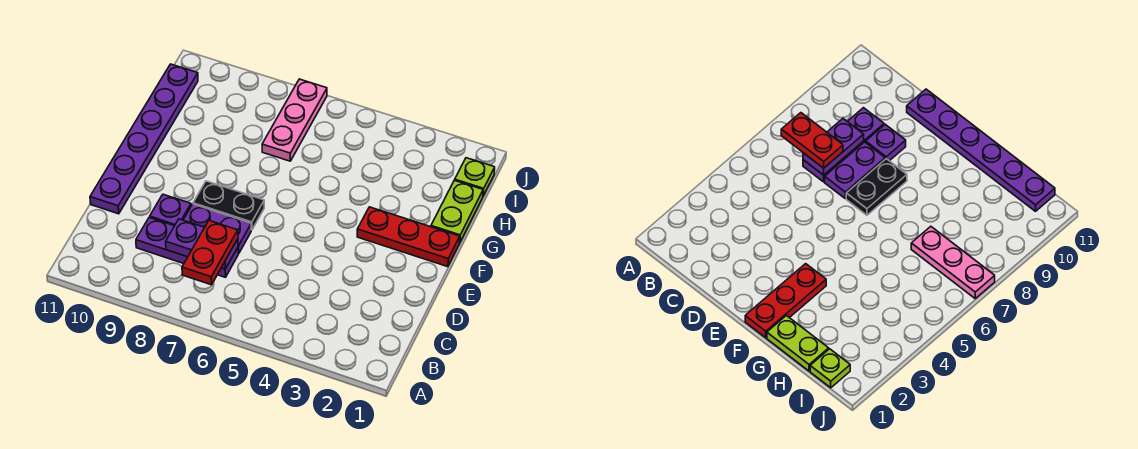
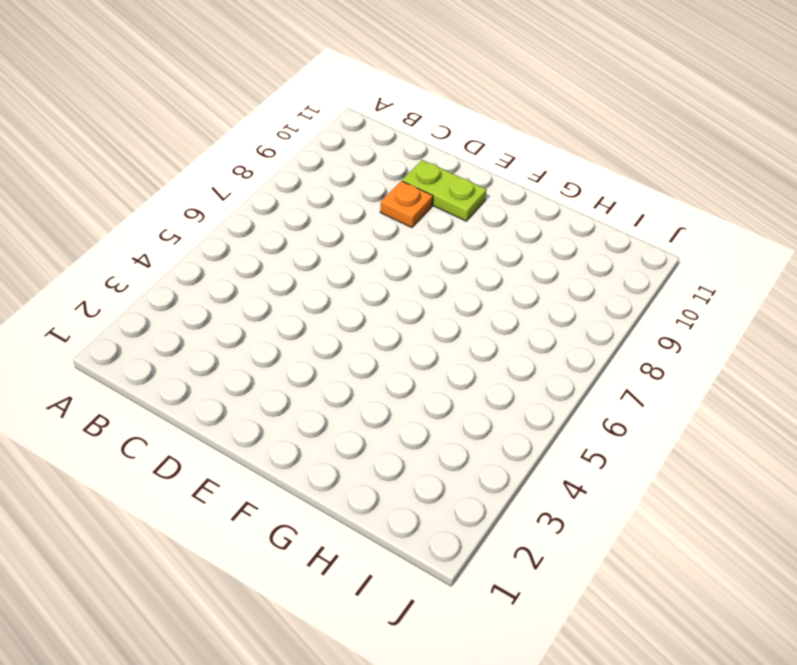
orange plate D9 level 1 -> purple plate D9 level 1
lime plate D10:E10 level 1 -> lime plate G1:H1 level 1
none -> purple plate C7:C9 level 1
none -> purple plate D7:D8 level 1

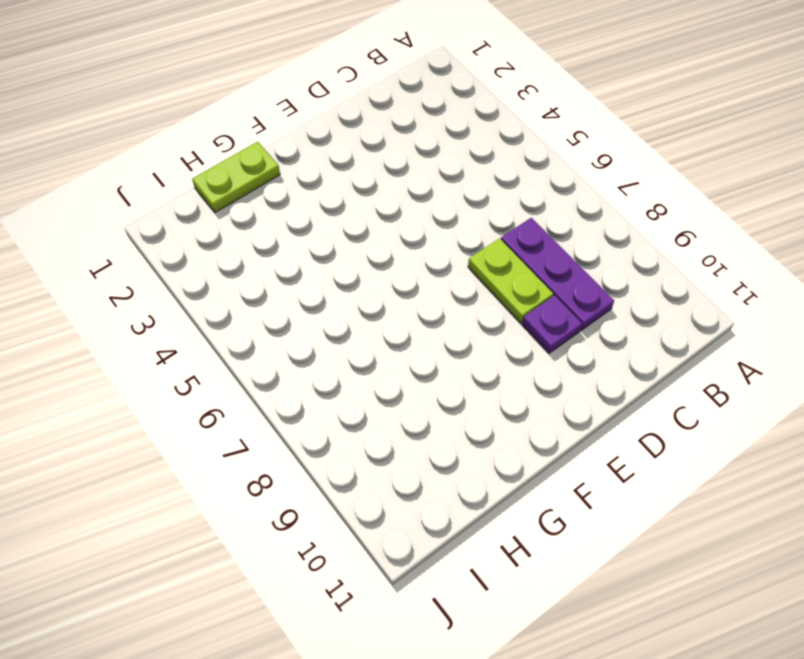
lime plate D7:D8 level 1 -> purple plate D7:D8 level 1
none -> purple plate D11:I11 level 1
none -> black plate E7:E8 level 1

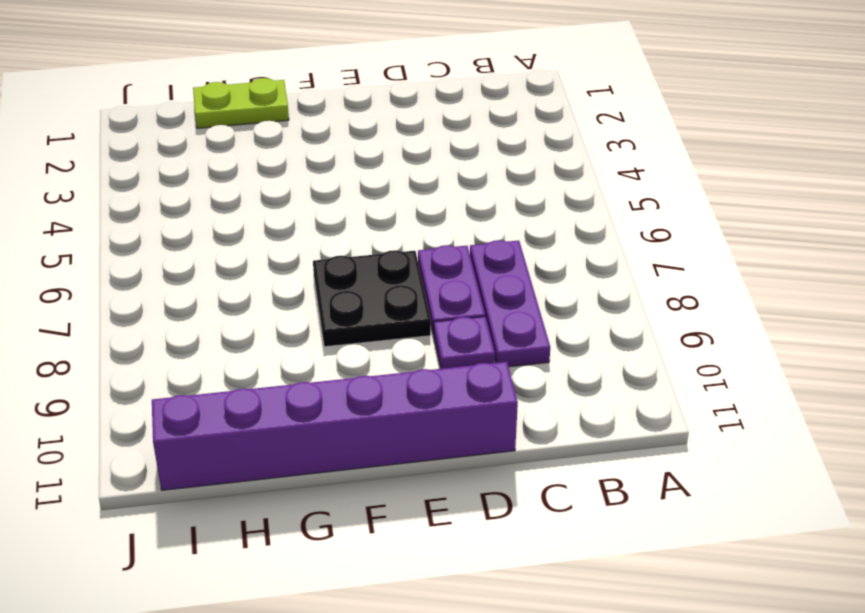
purple brick D11:I11 level 1 -> purple plate D11:I11 level 1
black plate E7:F8 level 1 -> black plate E7:E8 level 1
none -> red plate F1:F3 level 1
none -> pink plate H7:J7 level 1

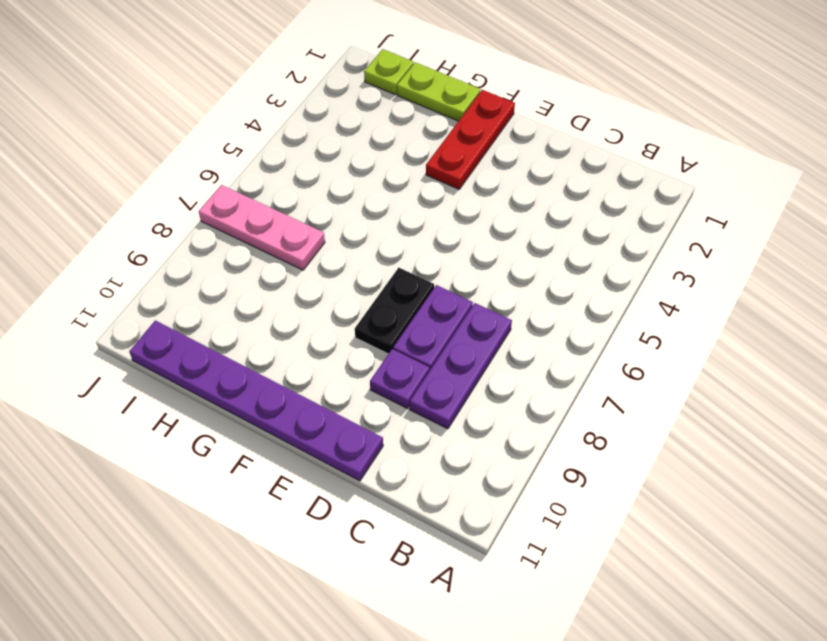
none -> purple plate C7:C8 level 2
none -> red plate B7:C7 level 3

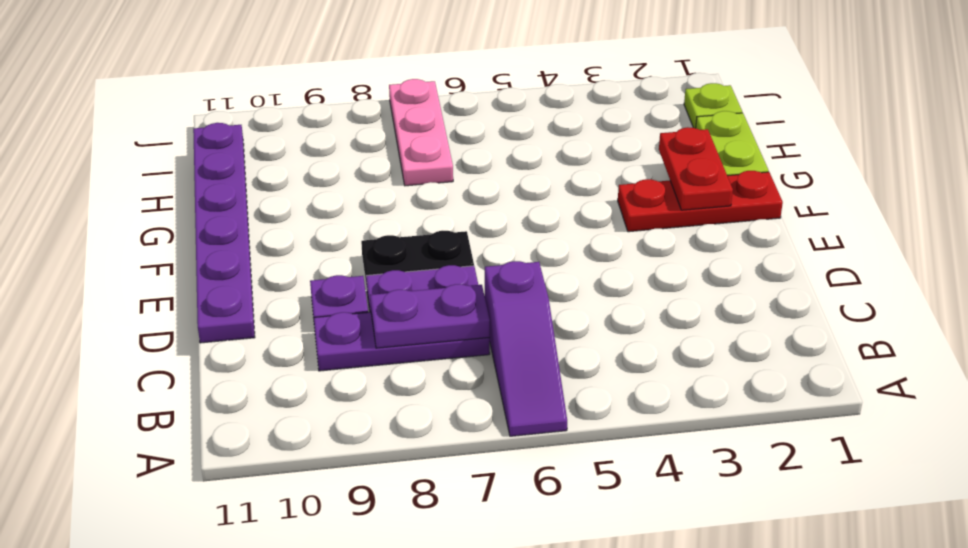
purple slope A6:C6 level 1 top C -> none
red plate F2:G2 level 2 -> red plate B7:C7 level 3

